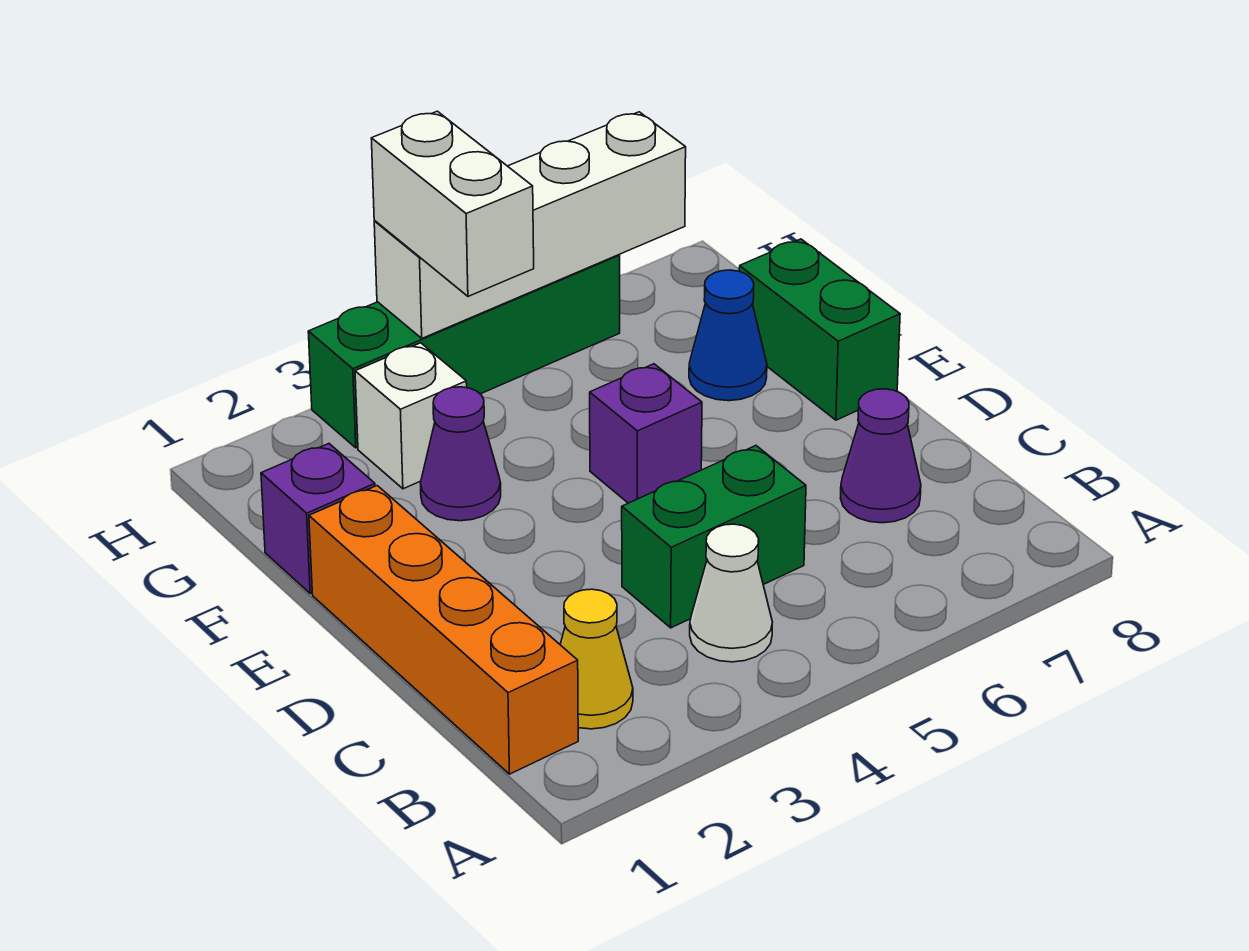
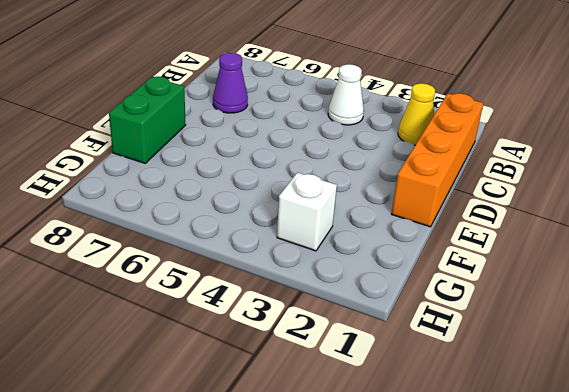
none -> green brick C4:C5 level 1
none -> purple brick E5 level 1
none -> purple brick F1 level 1

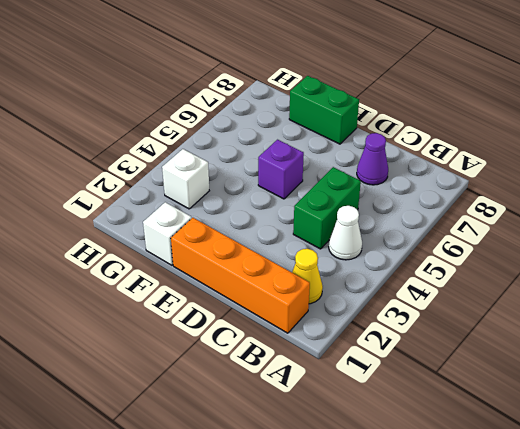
white brick F1 level 1 -> purple brick F1 level 1
none -> purple cone F3 level 1
none -> blue cone F7 level 1
none -> green brick H3:H6 level 1

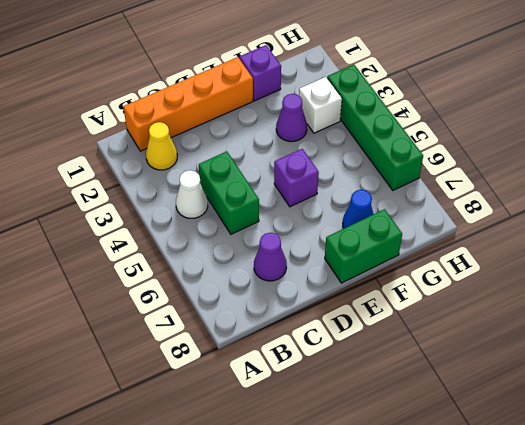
none -> white brick H4:H7 level 2
none -> white brick G4:H4 level 3

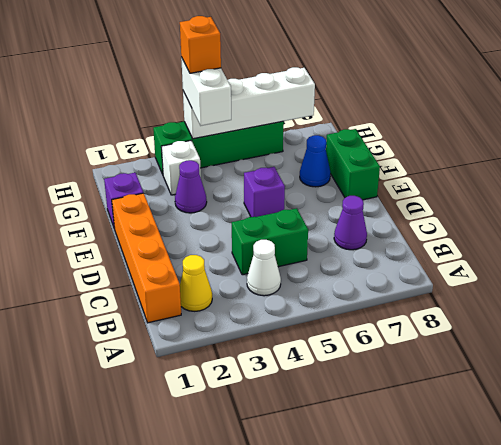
orange brick H4 level 4 -> none

